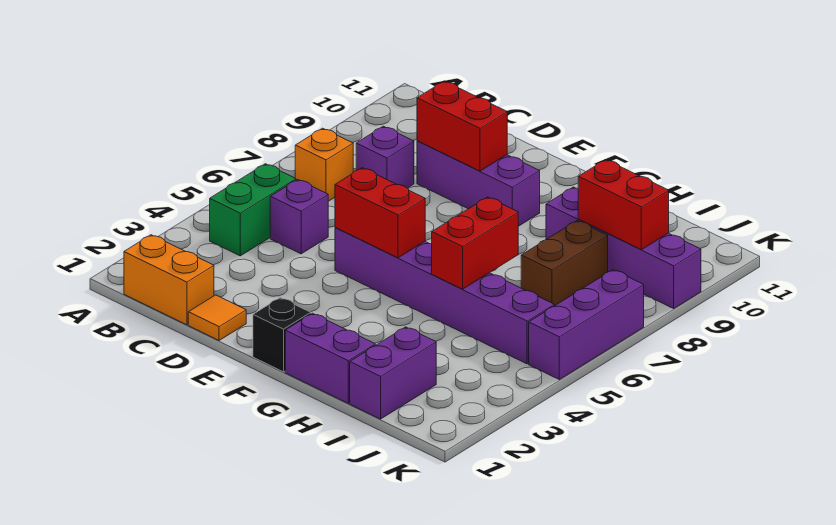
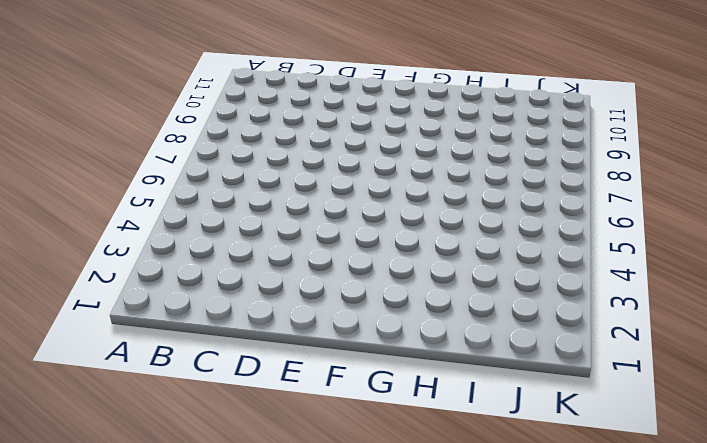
none -> orange brick B1:C1 level 1
none -> green brick B4:B5 level 1
none -> orange brick B7 level 1

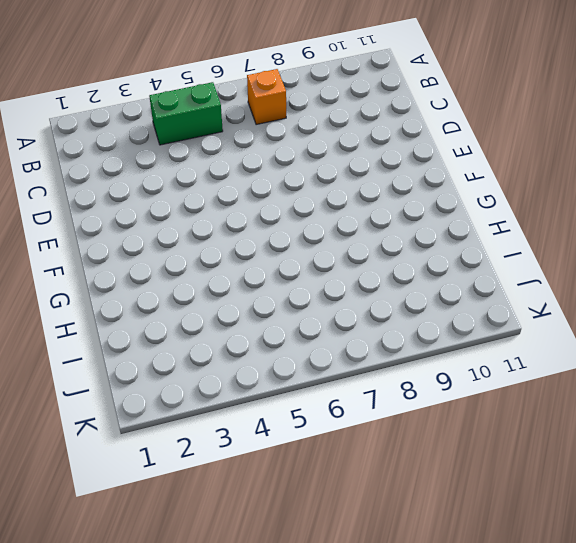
none -> orange brick B1:C1 level 1
none -> purple brick C5 level 1
none -> purple brick C8 level 1

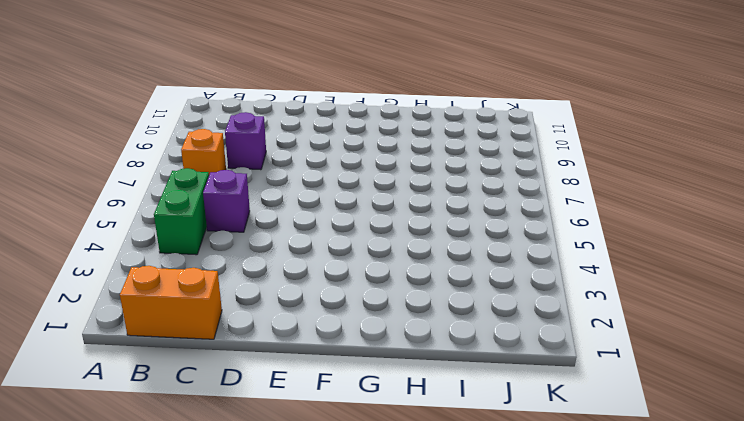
none -> orange tile D1 level 1
none -> purple brick D9:F9 level 1
none -> purple brick E5:J5 level 1

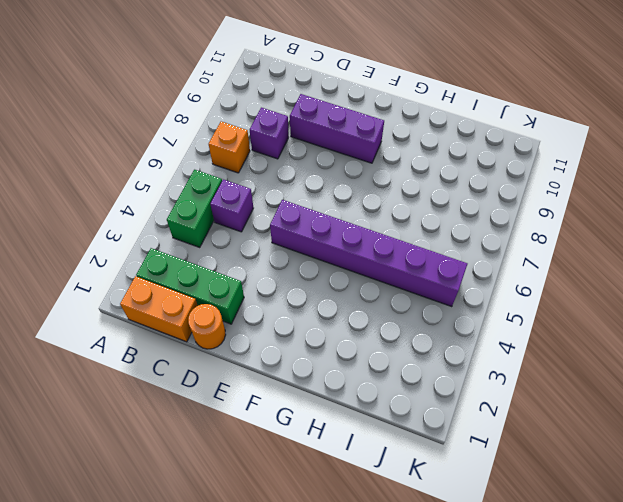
green brick B2:D2 level 1 -> none
orange round brick D1 level 1 -> orange tile D1 level 1
none -> black brick F1 level 1
none -> purple brick G1:H1 level 1
none -> purple brick H9:K9 level 1

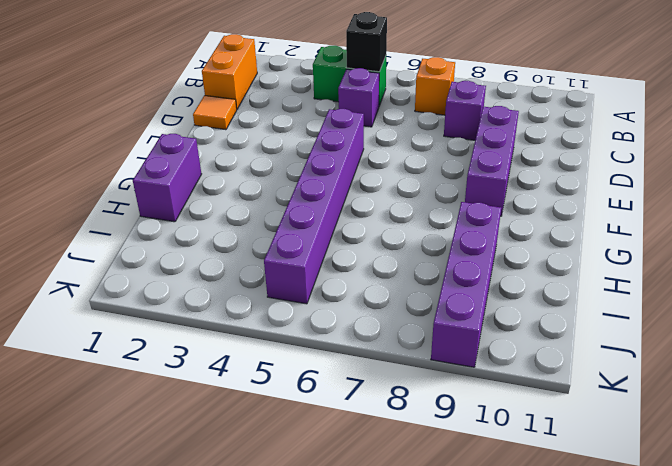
black brick B5 level 2 -> black brick F1 level 1
none -> purple brick I1:I2 level 1
none -> brown brick I7:I8 level 1
none -> purple brick K5:K7 level 1

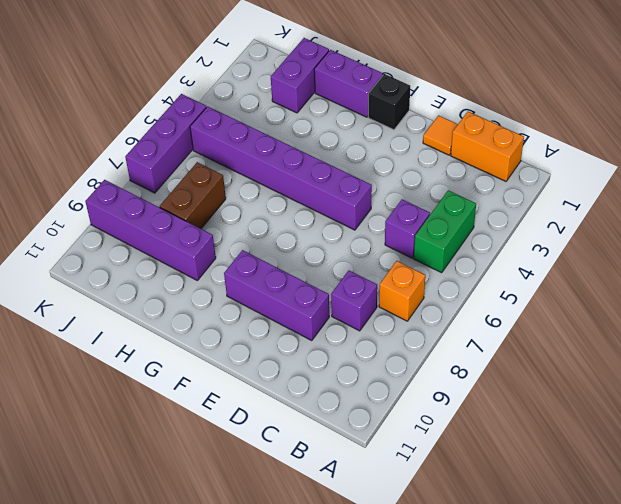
none -> red brick D9:E9 level 2
none -> red brick E5:F5 level 2
none -> red brick H5:H6 level 2

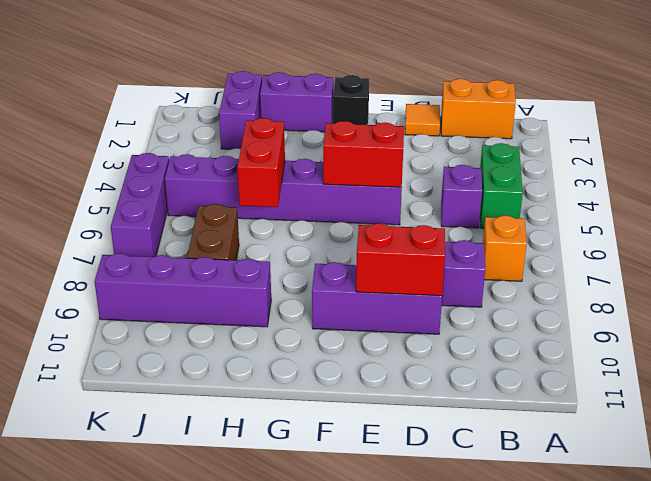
none -> red brick I9:J9 level 2

